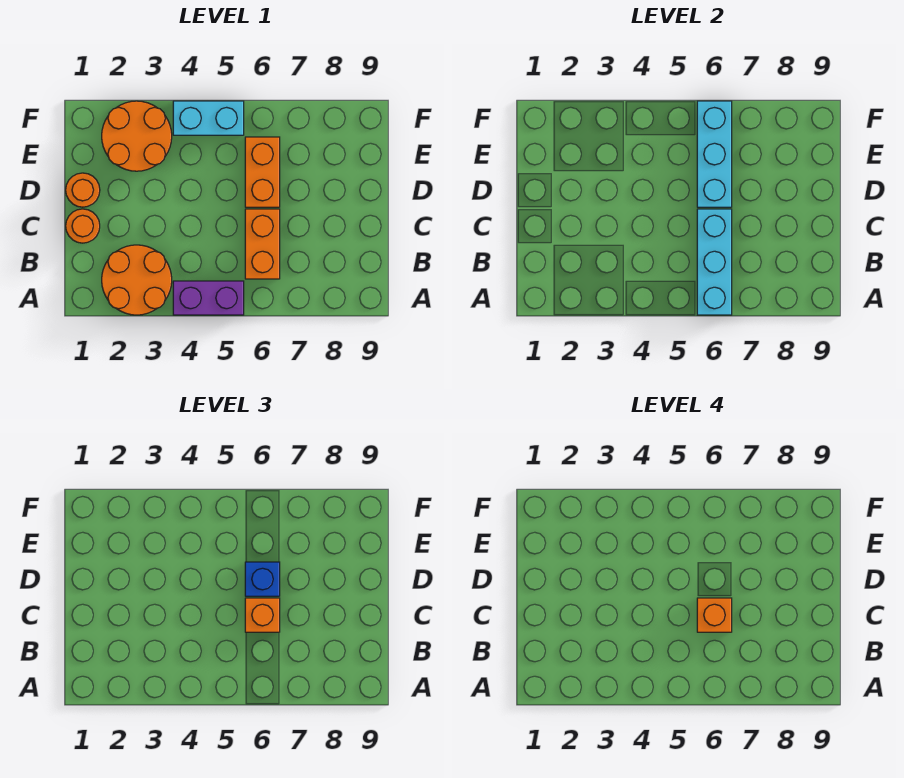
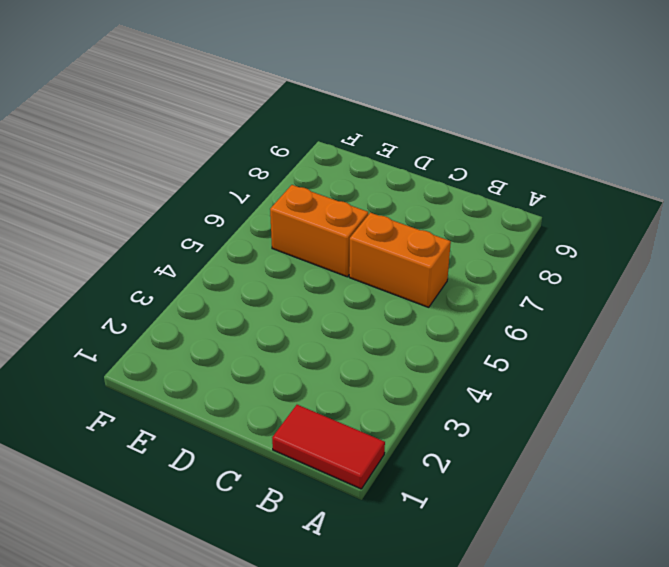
red tile A1:B1 level 1 -> none
none -> orange round brick A2:B3 level 1
none -> purple brick A4:A5 level 1
none -> orange round brick C1 level 1

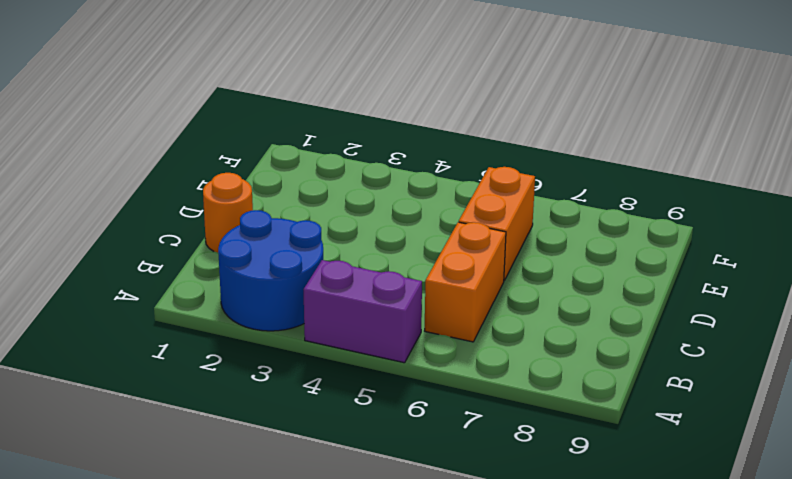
blue round brick A2:B3 level 1 -> orange round brick A2:B3 level 1
none -> orange round brick D1 level 1
none -> orange round brick E2:F3 level 1
none -> cyan brick F4:F5 level 1

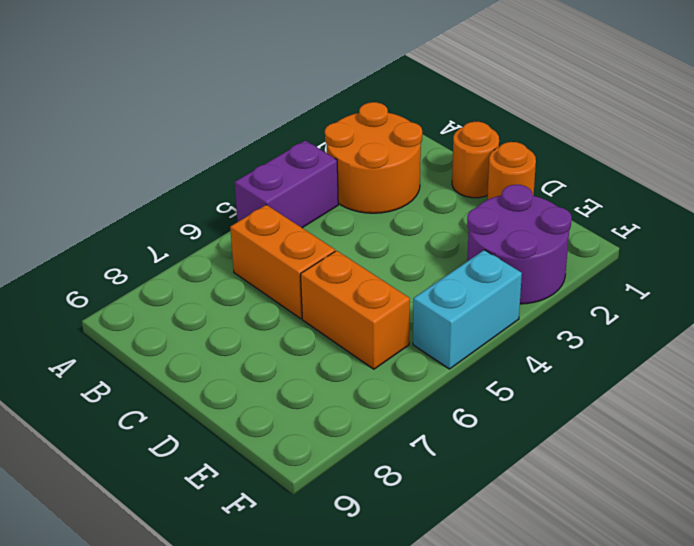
purple round brick E2:F3 level 1 -> orange round brick E2:F3 level 1
none -> cyan brick A6:C6 level 2
none -> cyan brick D6:F6 level 2
none -> orange brick C6 level 3

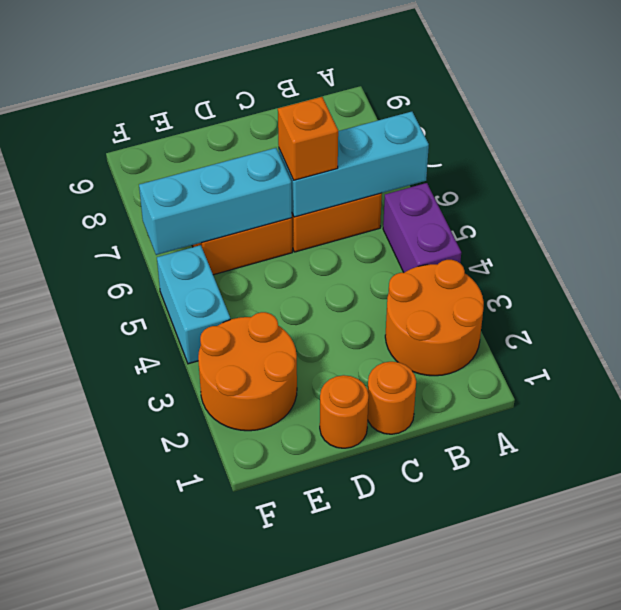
none -> blue brick D6 level 3
none -> orange brick C6 level 4

